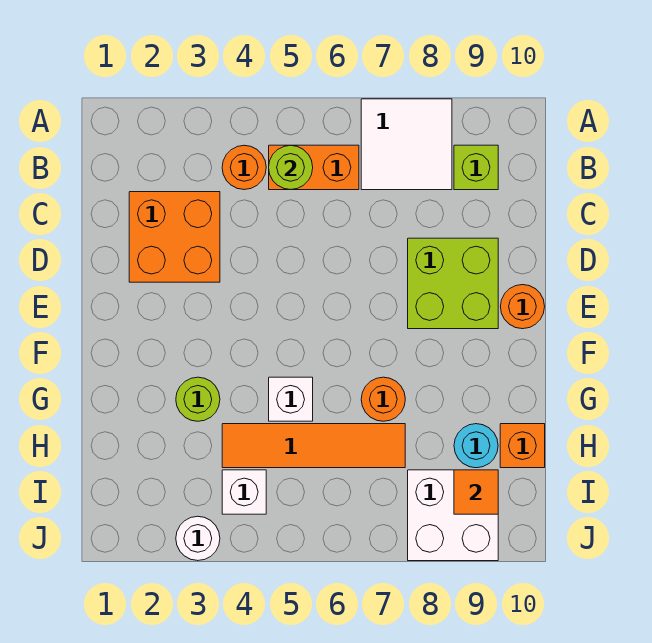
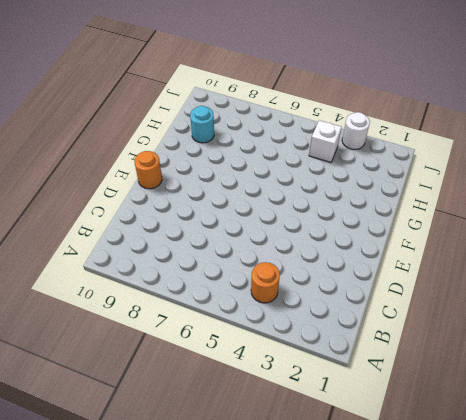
none -> white tile A7:B8 level 1
none -> orange brick B5:B6 level 1
none -> lime brick B9 level 1

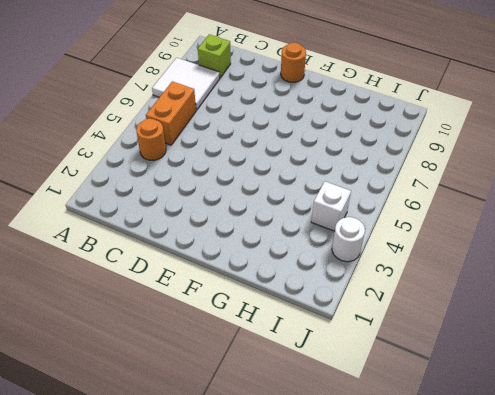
none -> orange brick C2:D3 level 1
none -> lime brick D8:E9 level 1
none -> lime round brick G3 level 1

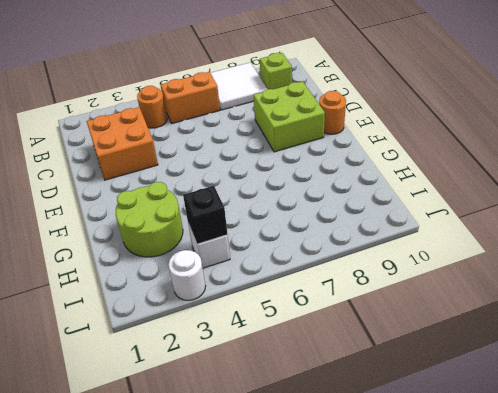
lime round brick G2:H3 level 1 -> lime round brick G3 level 1
black brick I4 level 2 -> none
none -> white brick G5 level 1
none -> orange round brick G7 level 1
none -> orange tile H4:H7 level 1

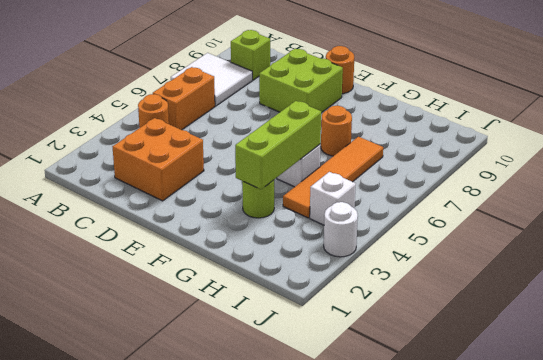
lime brick G3:G5 level 2 -> none
none -> cyan round brick H9 level 1
none -> orange brick H10 level 1
none -> white brick I8:J9 level 1

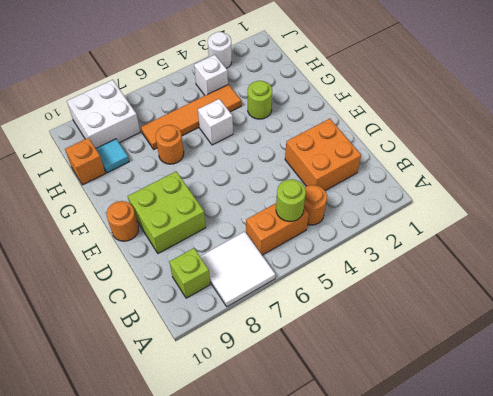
cyan tile H9 level 1 -> cyan round brick H9 level 1
none -> orange tile I9 level 2

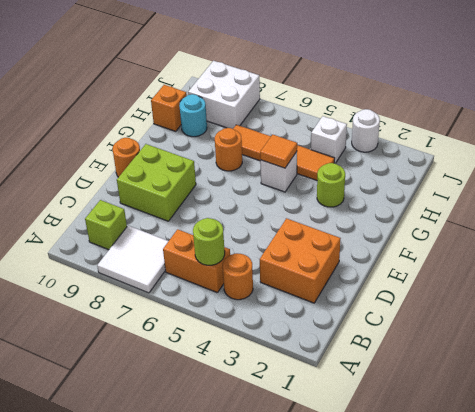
orange tile G5 level 2 -> orange tile I9 level 2

